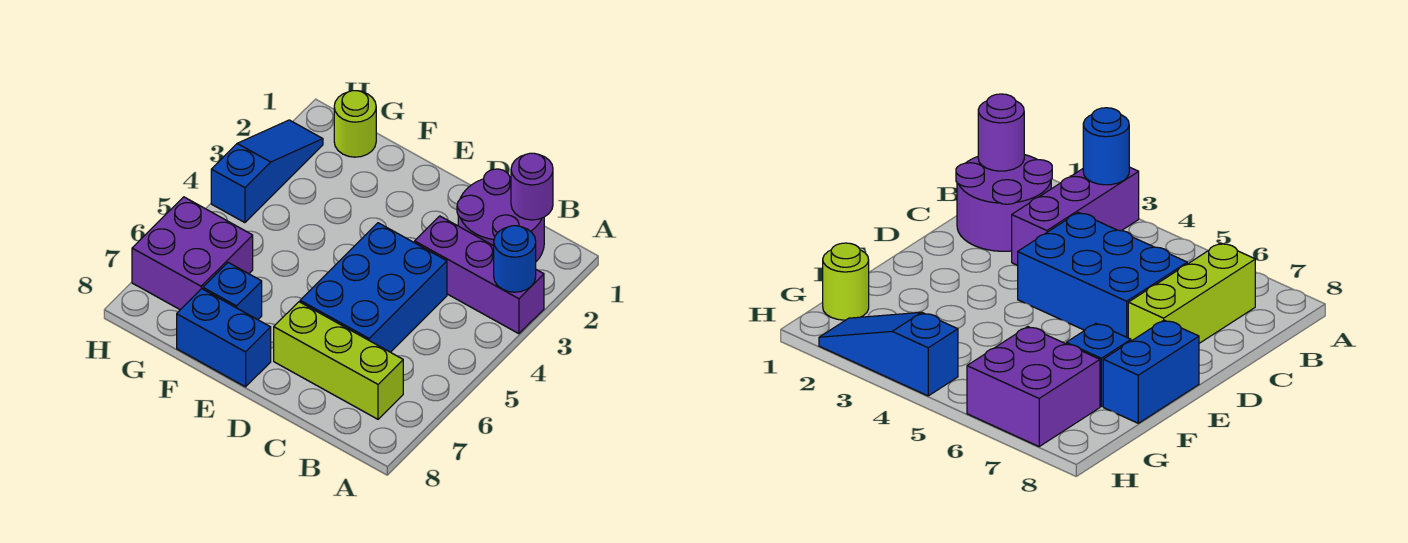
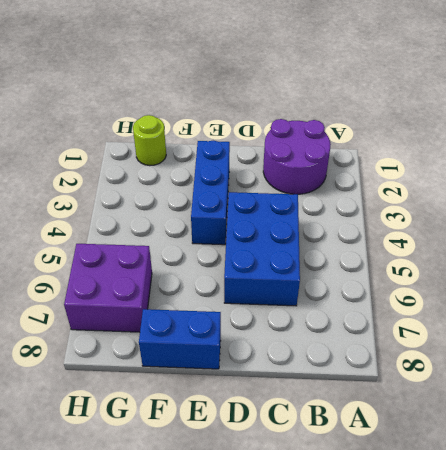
blue brick E2:E4 level 1 -> none
none -> purple brick A3:C3 level 1
none -> lime brick B7:D7 level 1

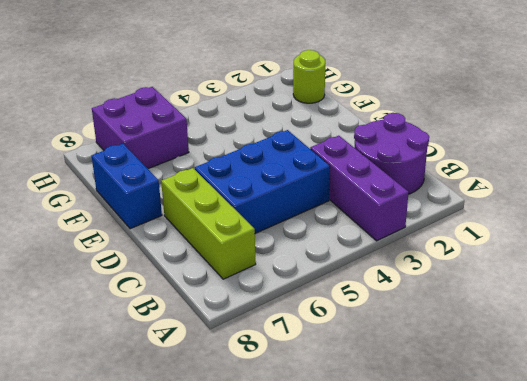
none -> blue brick F7 level 1
none -> blue slope H2:H4 level 1 top 4

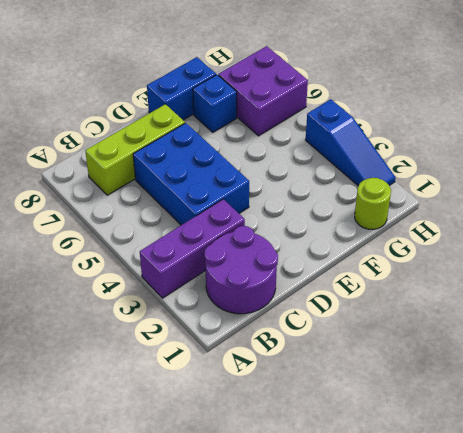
none -> blue round brick A3 level 2
none -> purple round brick B1 level 2

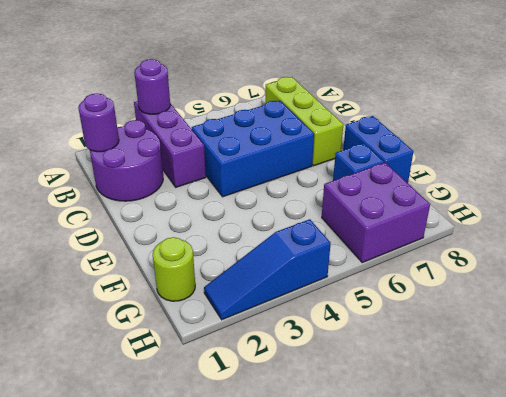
purple round brick A3 level 2 -> blue round brick A3 level 2

